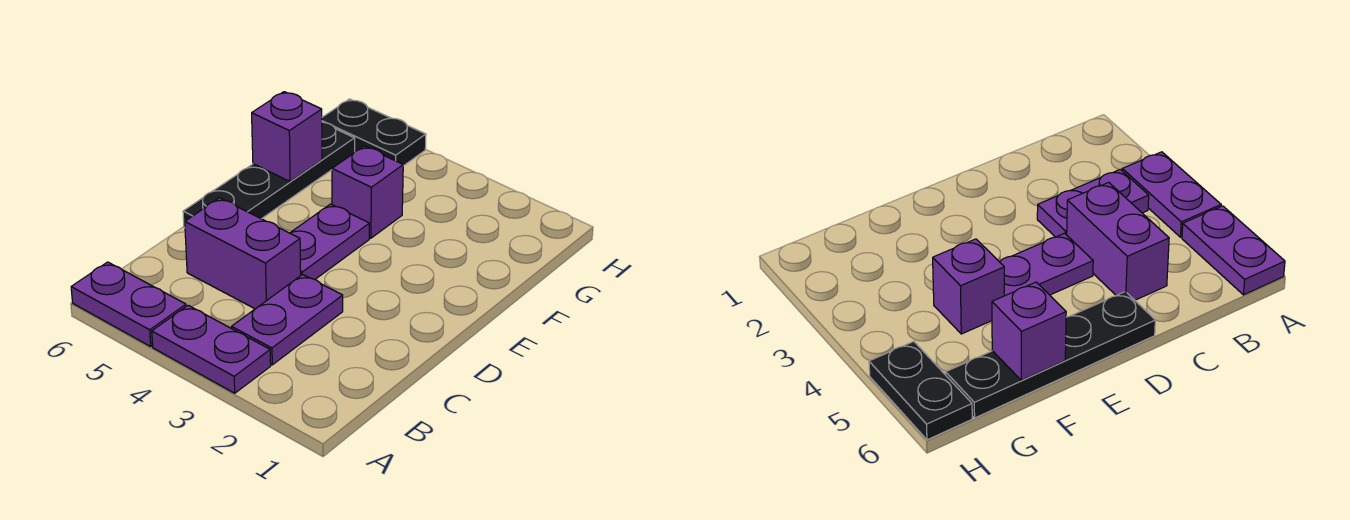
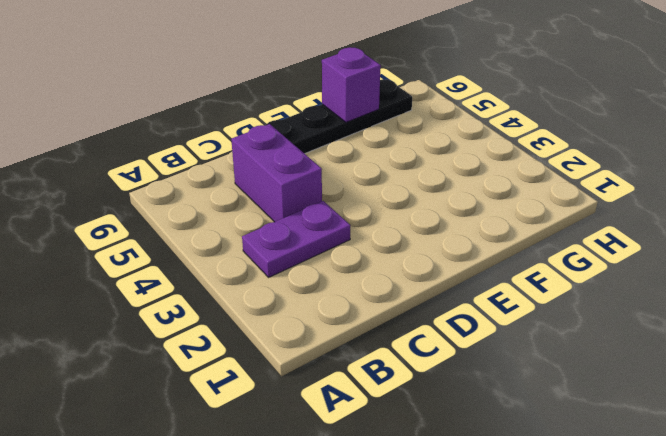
none -> purple plate A3:A4 level 1
none -> purple plate A5:A6 level 1

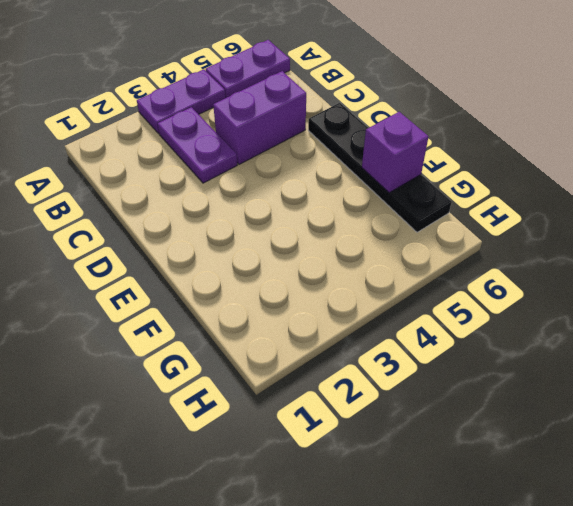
none -> purple plate D4:E4 level 1
none -> purple brick F4 level 1

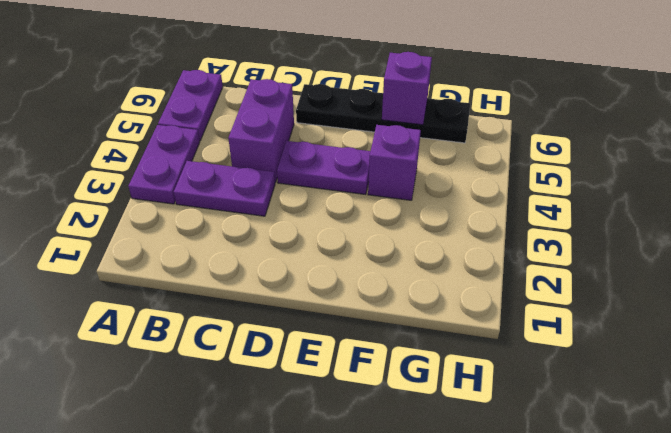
none -> black plate H5:H6 level 1

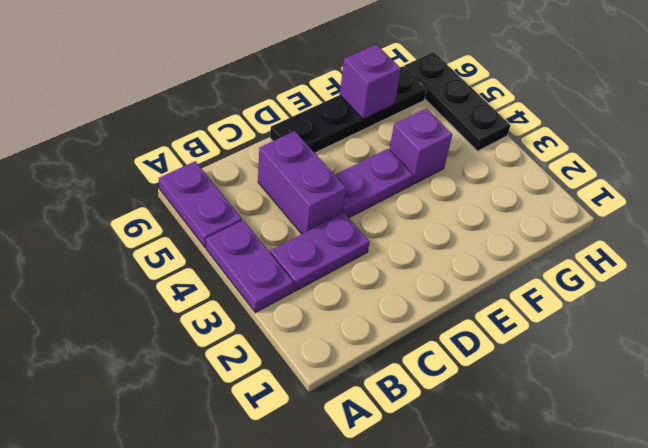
black plate H4:H6 level 1 -> black plate H5:H6 level 1

